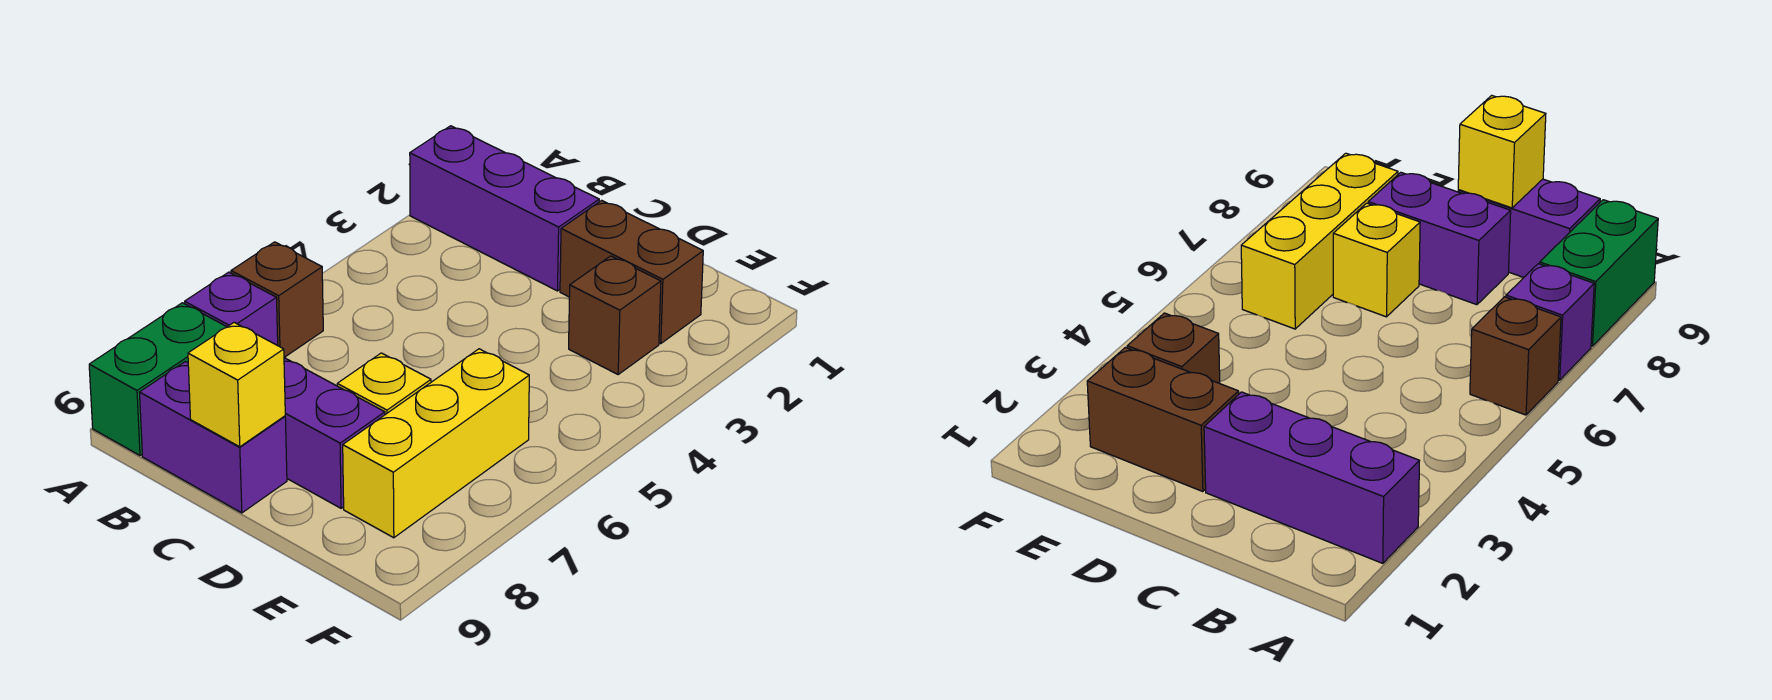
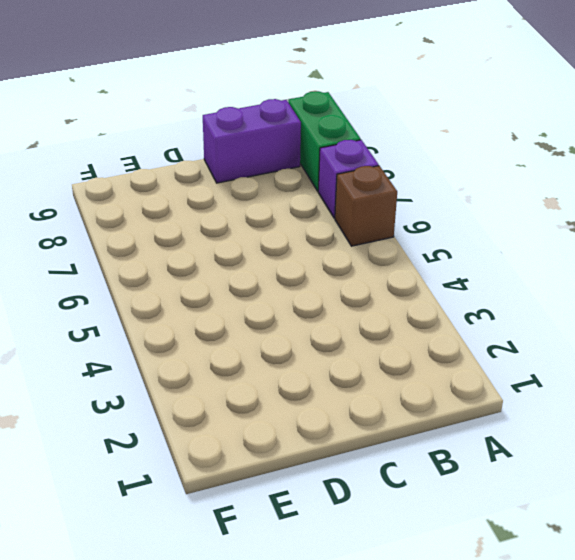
none -> purple brick A2:C2 level 1
none -> purple brick C8:D8 level 1

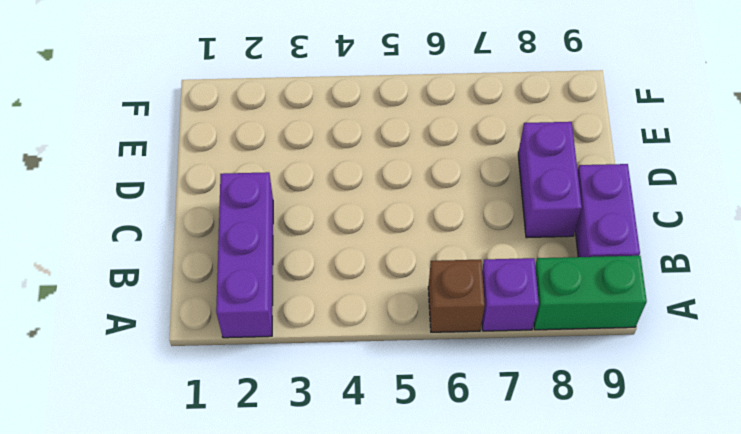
none -> brown brick D2:E2 level 1
none -> yellow brick D7 level 1

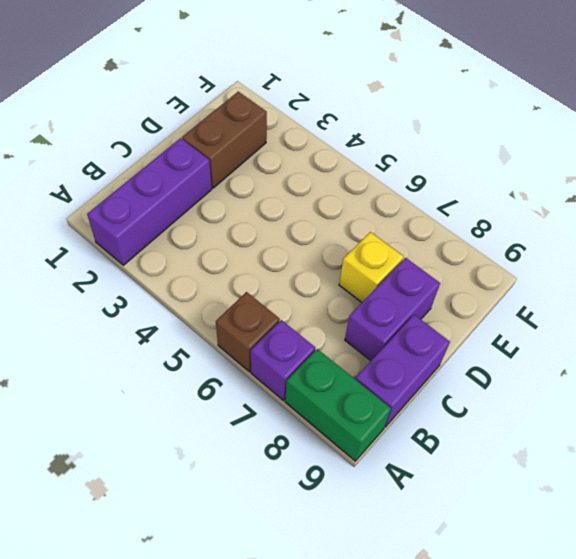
none -> brown brick E3 level 1
none -> yellow brick E6:E8 level 1

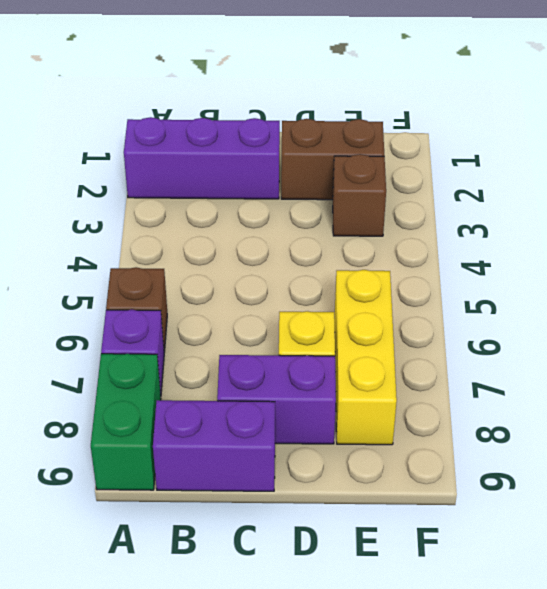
none -> yellow brick C9 level 2

